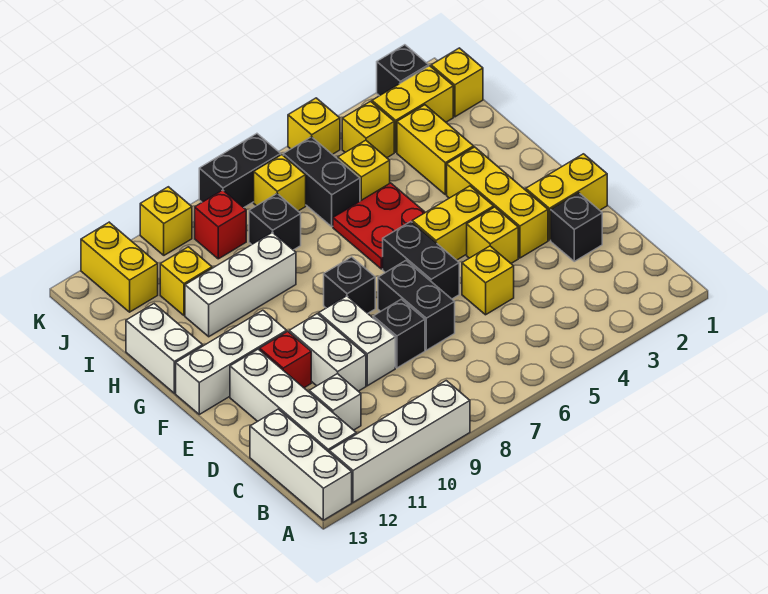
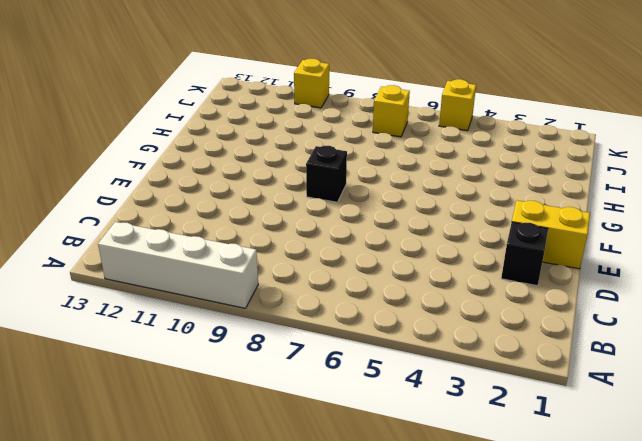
none -> white brick A13:C13 level 1
none -> white brick B12:E12 level 1
none -> white brick C11 level 1
none -> yellow brick D5 level 1

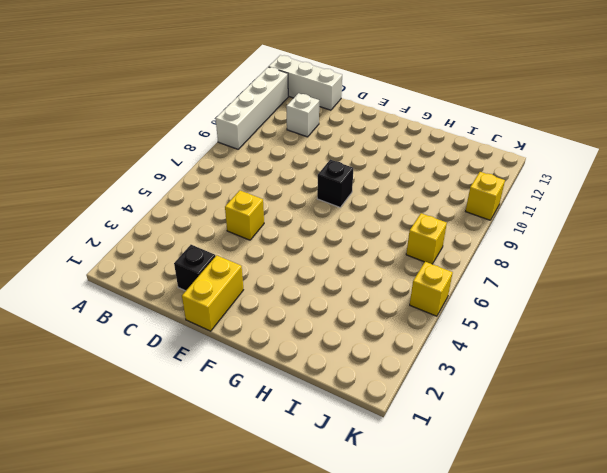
none -> white brick B12:E12 level 1
none -> black brick D7:E7 level 1
none -> black brick D8 level 1
none -> white brick D9:E9 level 1

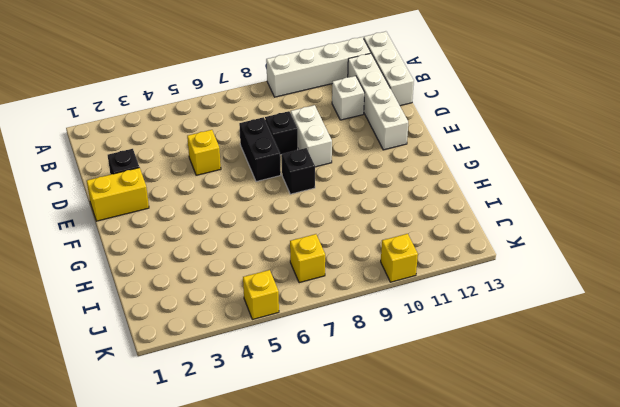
none -> white brick D10:E10 level 1
none -> yellow brick E3:G3 level 1
none -> yellow brick E4 level 1
none -> black brick E6:F6 level 1

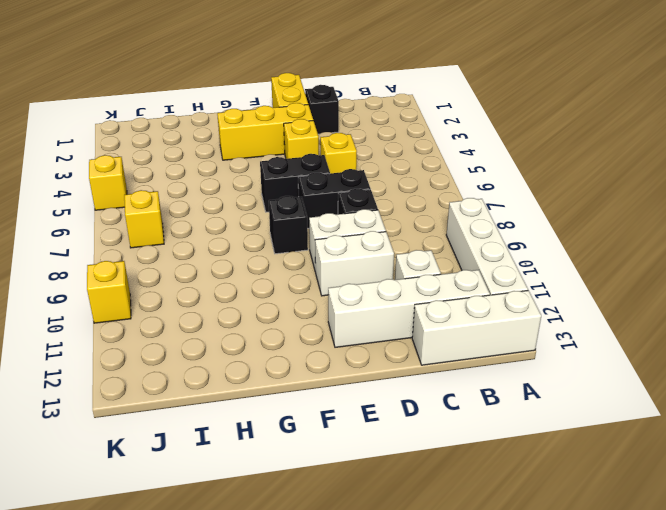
none -> red brick E11 level 1
none -> yellow brick F4:F5 level 1
none -> white brick F11:F13 level 1
none -> red plate G5:H6 level 1

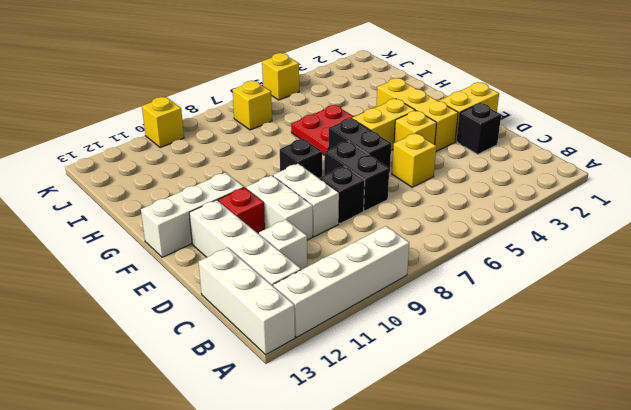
none -> white brick G13:H13 level 1
none -> yellow brick H3:I3 level 1
none -> white brick H9:H11 level 1
none -> yellow brick I5 level 1

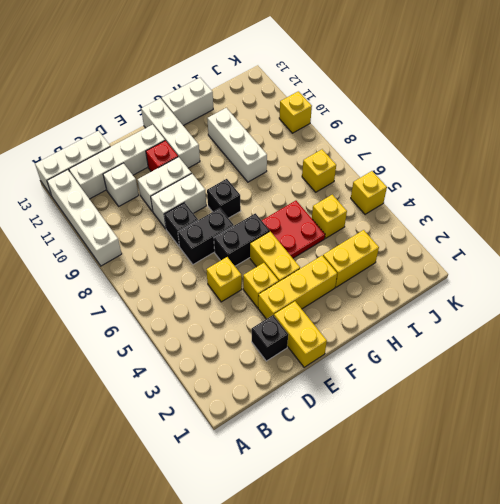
none -> black brick I6:J6 level 1
none -> black brick I8 level 1
none -> yellow brick I11 level 1
none -> yellow brick J1 level 1

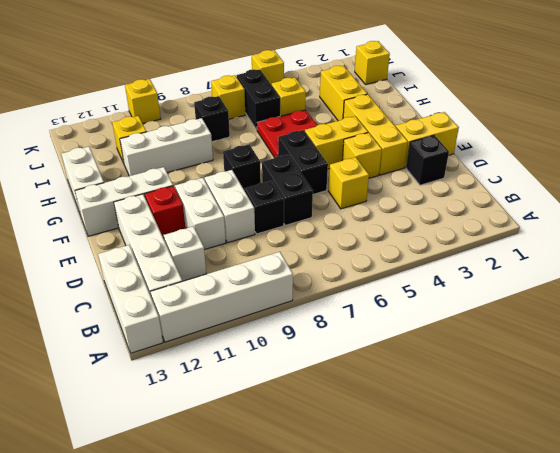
none -> yellow brick J2:J3 level 1
none -> yellow brick J4 level 1
none -> red brick J9 level 1
none -> yellow brick J12:K12 level 1

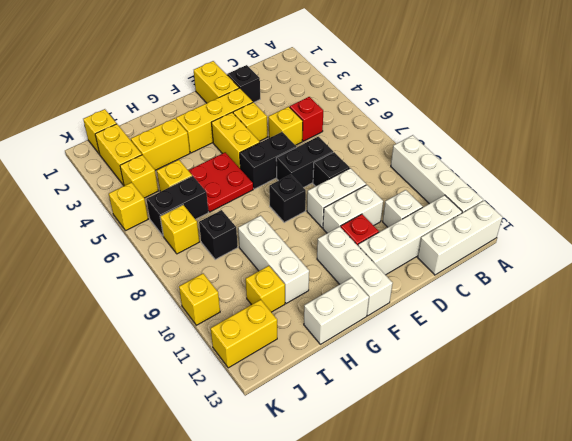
red brick C5 level 1 -> red brick J9 level 1
none -> black brick K2 level 1
none -> black brick K7:K8 level 1

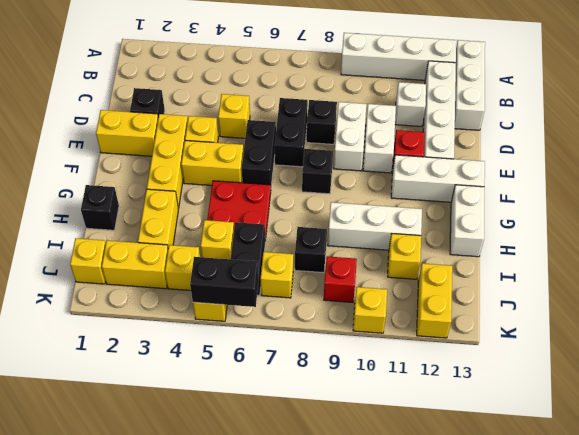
black brick H1 level 1 -> black brick K2 level 1
black brick K5:K6 level 2 -> black brick K7:K8 level 1

